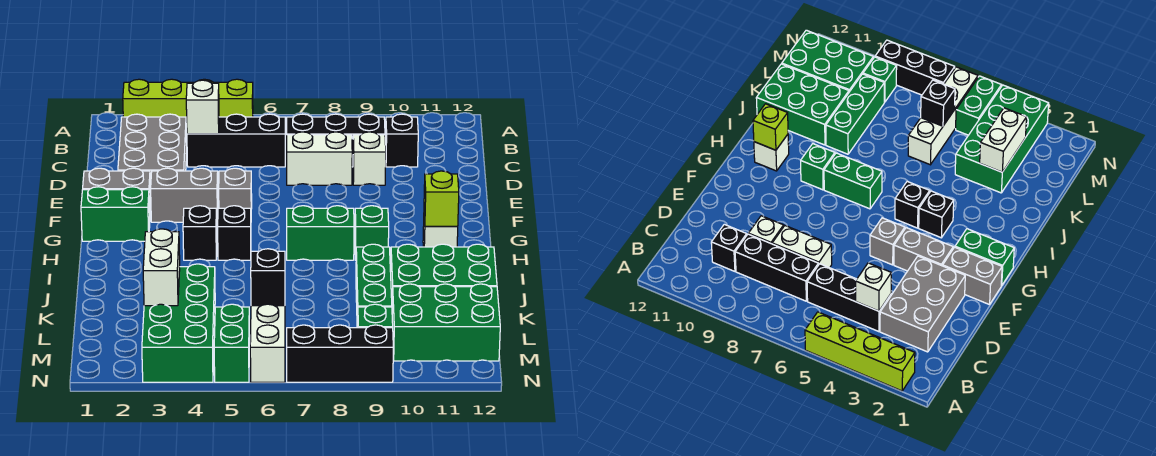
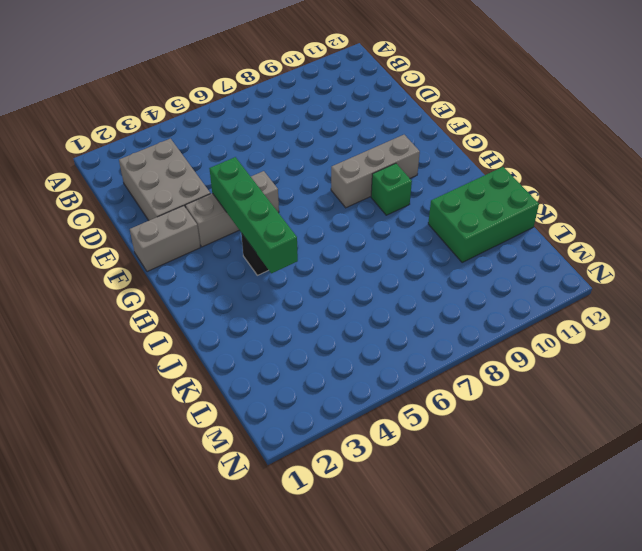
green brick F4:I4 level 2 -> none
grey brick G8:G10 level 1 -> none
none -> lime brick A2:A5 level 1
none -> black brick C4:C6 level 1
none -> black brick C7:C9 level 1

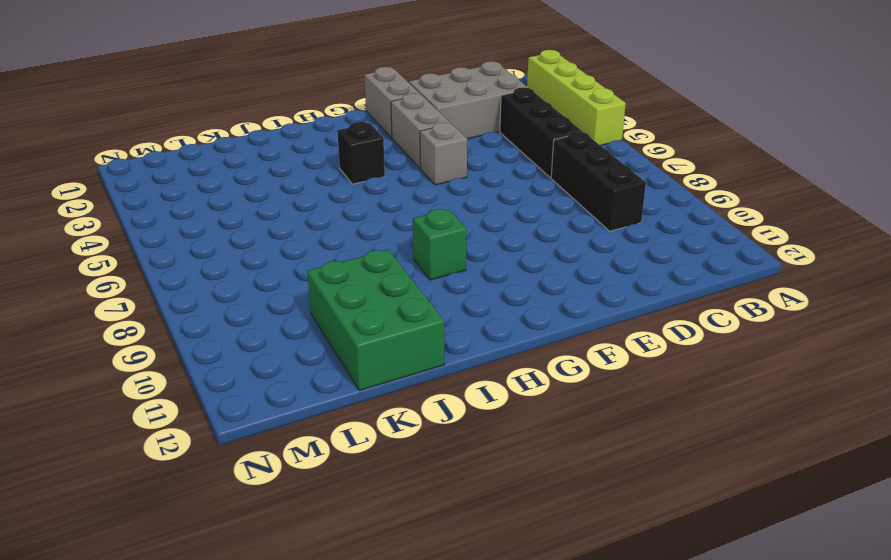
none -> black brick C10 level 1
none -> white brick D7:D8 level 1
none -> white brick D9 level 1

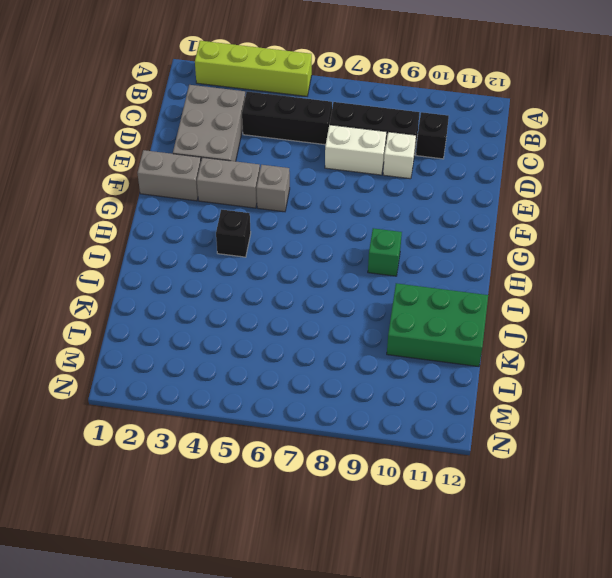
none -> green brick G1:G2 level 1
none -> black brick H5 level 1
none -> green brick H7:H8 level 1

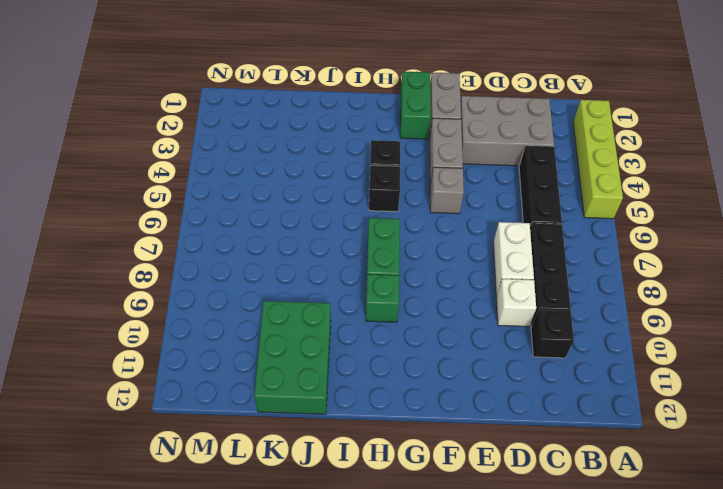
none -> white brick H11 level 1
none -> green brick J9:L9 level 1
none -> green brick K3:N4 level 1

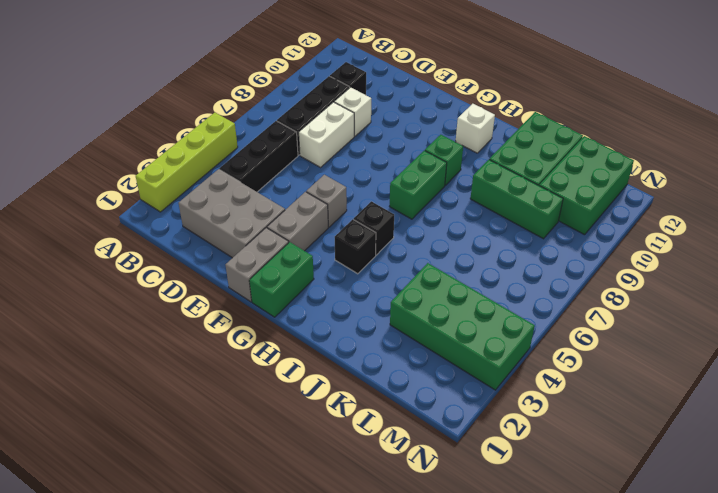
none -> white brick K6:N6 level 1
none -> green brick M5:N5 level 1
none -> green brick M9 level 1

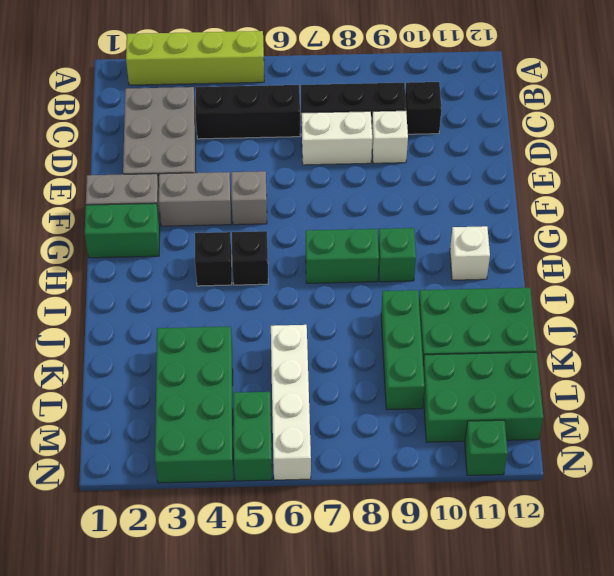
green brick N11 level 1 -> green brick M9 level 1
none -> black brick N7:N9 level 1
none -> white brick C4 level 2
none -> lime brick H11 level 2

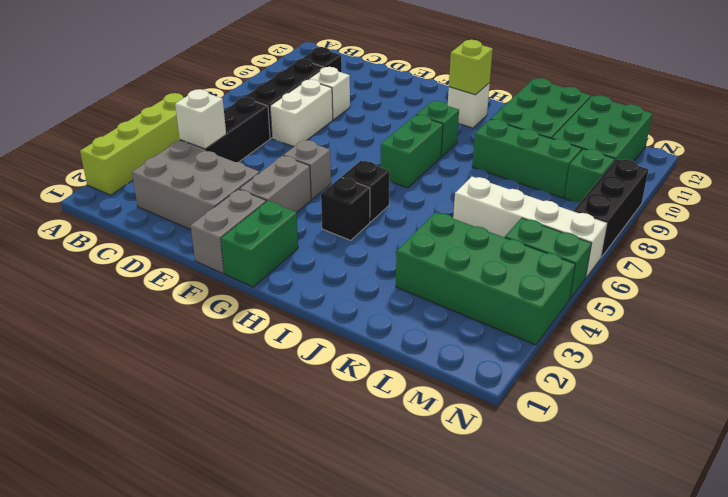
none -> white brick K3:L3 level 2
none -> black brick L6 level 2

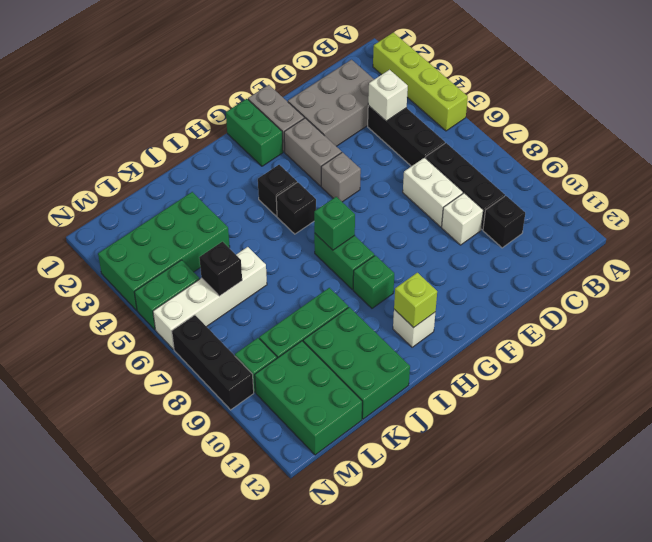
green brick H7 level 2 -> none
none -> white brick K3:L3 level 2

